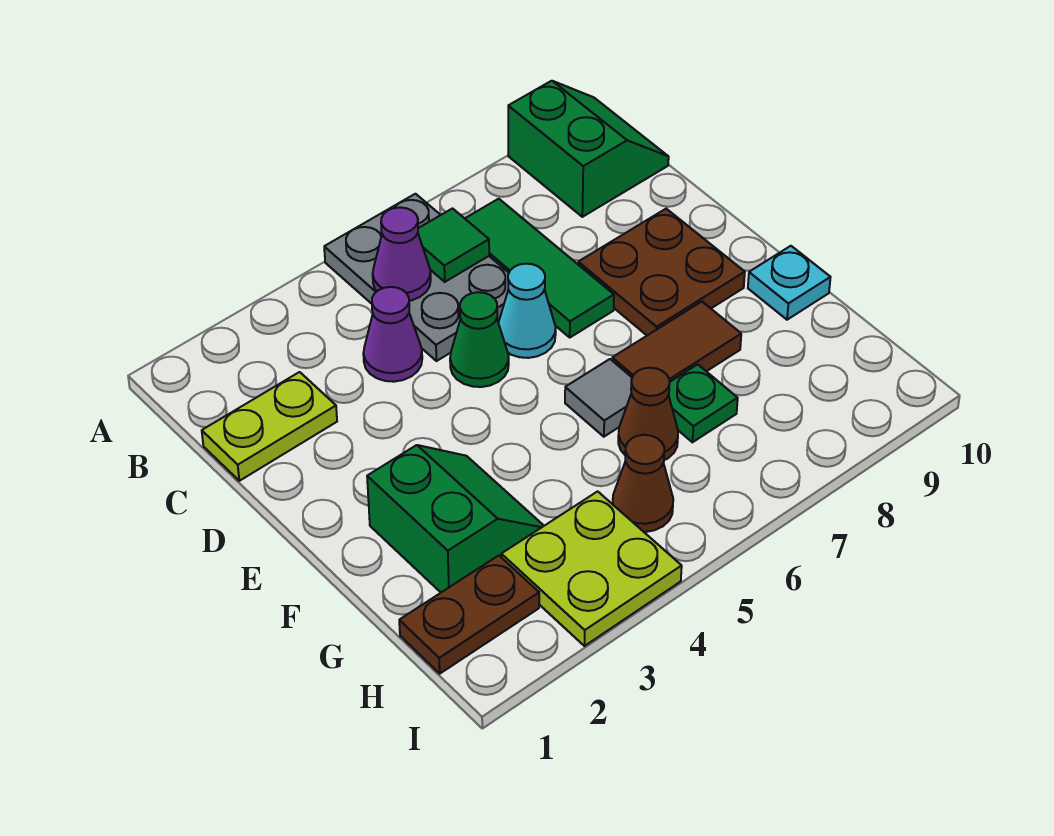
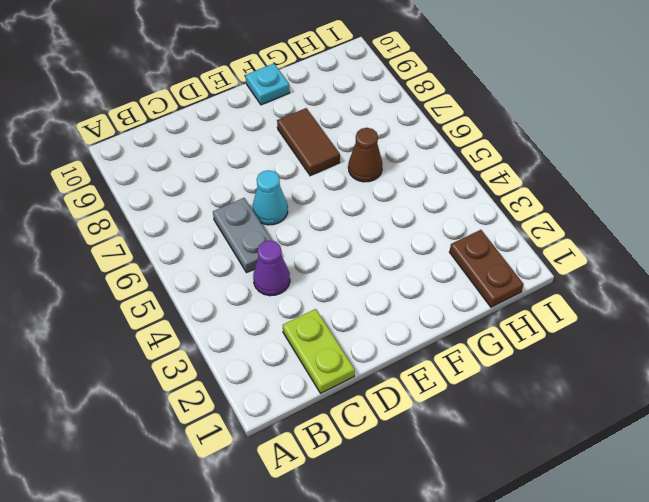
grey plate C5:C6 level 1 -> grey plate A5:C6 level 1
none -> green slope A9:B10 level 1 top 9
none -> green tile B7:D7 level 1
none -> green cone D5 level 1

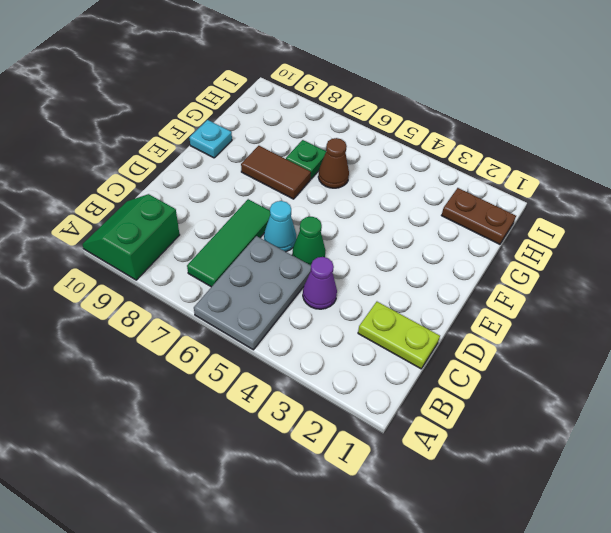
none -> brown plate D8:E9 level 1
none -> green slope F2:G3 level 1 top 2
none -> grey tile F6 level 1

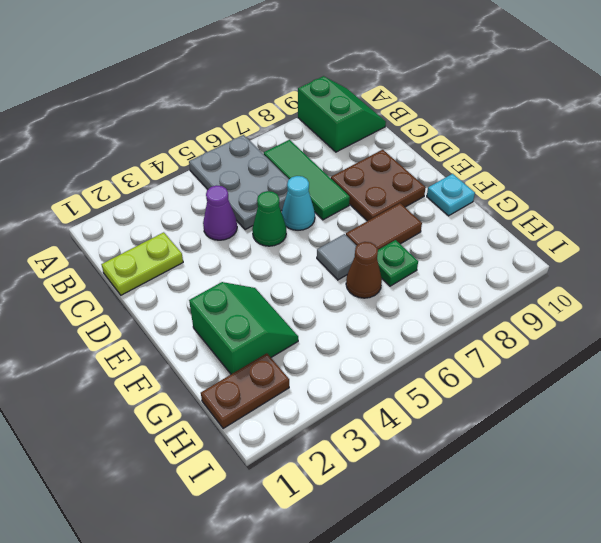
none -> lime plate H3:I4 level 1
none -> brown cone H5 level 1
none -> purple cone B5 level 2

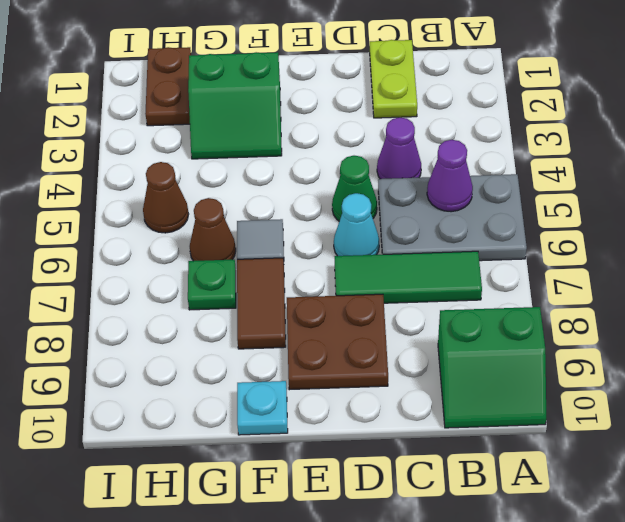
none -> lime plate H3:I4 level 1
none -> green tile B6 level 2

